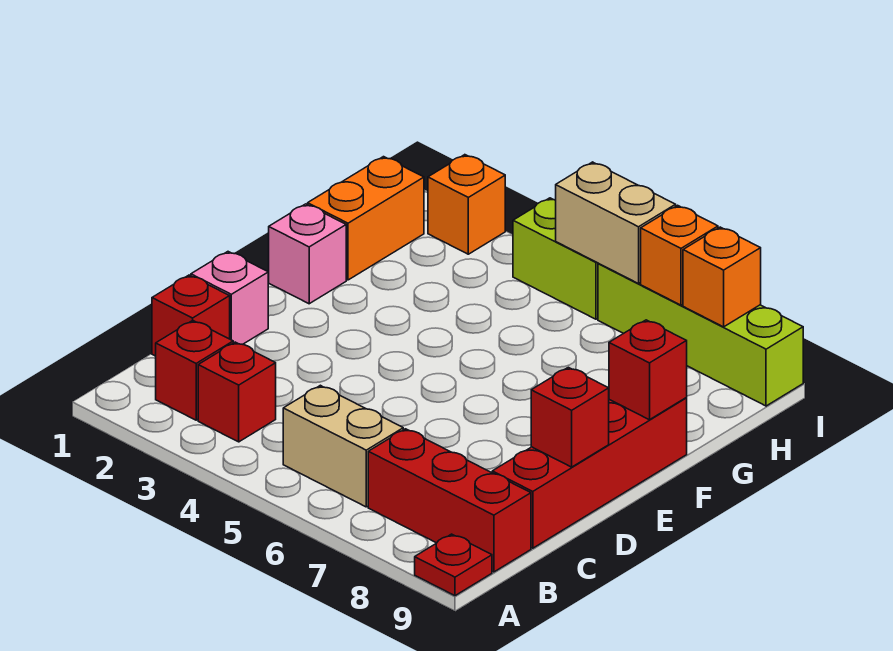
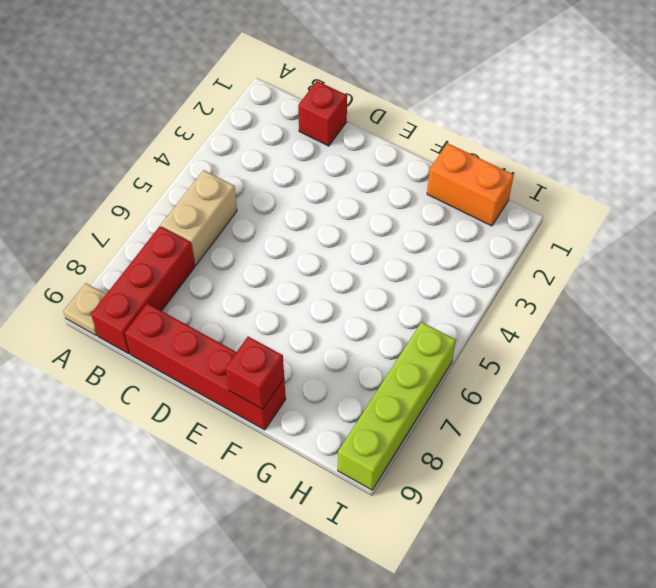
tan plate A9 level 1 -> red plate A9 level 1
none -> red brick B2 level 1
none -> red brick B3 level 1
none -> pink brick D1 level 1

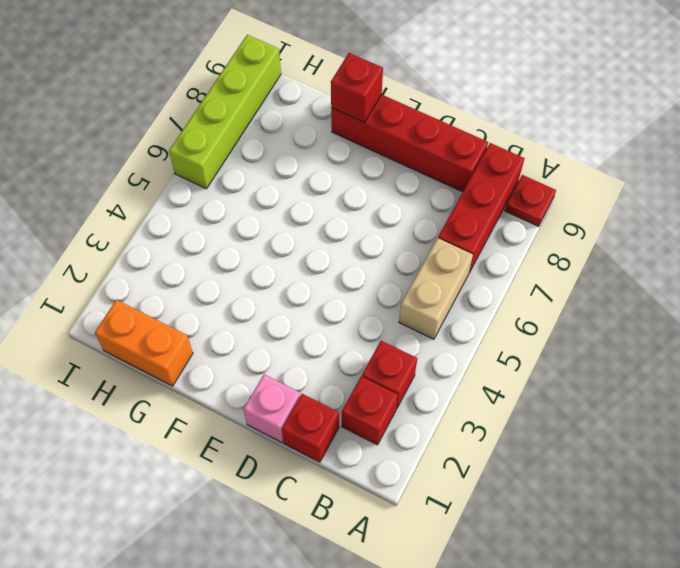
none -> pink brick F1 level 1
none -> orange brick I2 level 1
none -> lime brick I4:I5 level 1

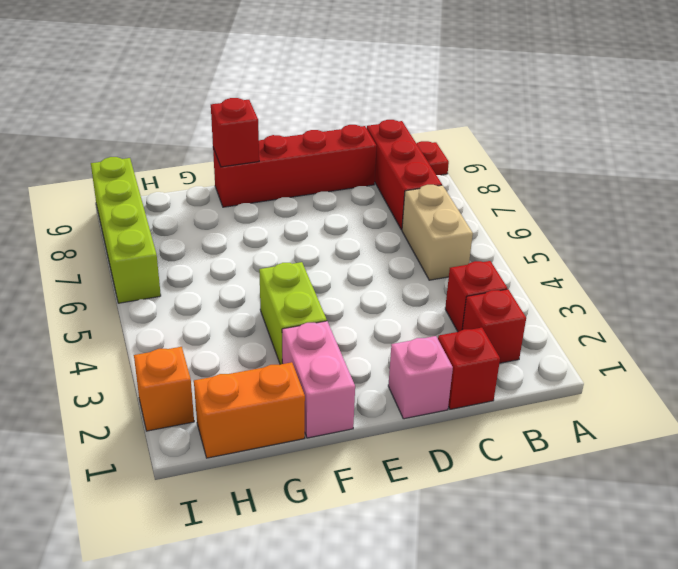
pink brick F1:F2 level 1 -> pink brick F1 level 1
lime brick F3:F4 level 1 -> lime brick I4:I5 level 1
none -> red brick D9 level 2
none -> tan brick I5:I6 level 2
none -> orange brick I7 level 2

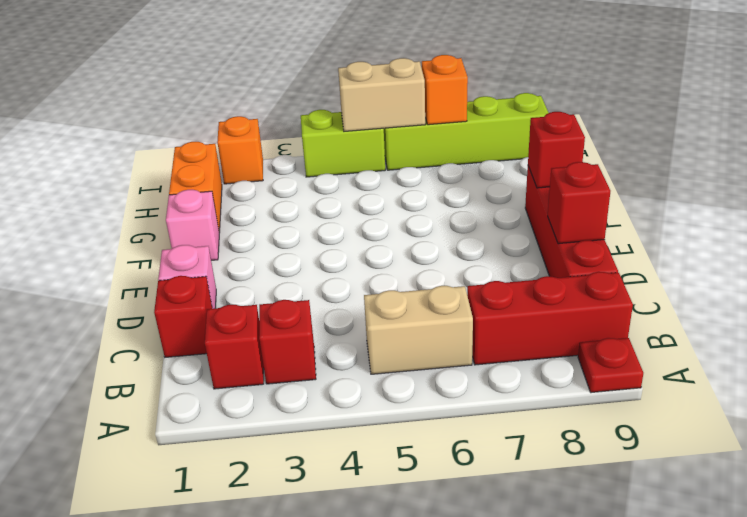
none -> orange brick I8 level 2

